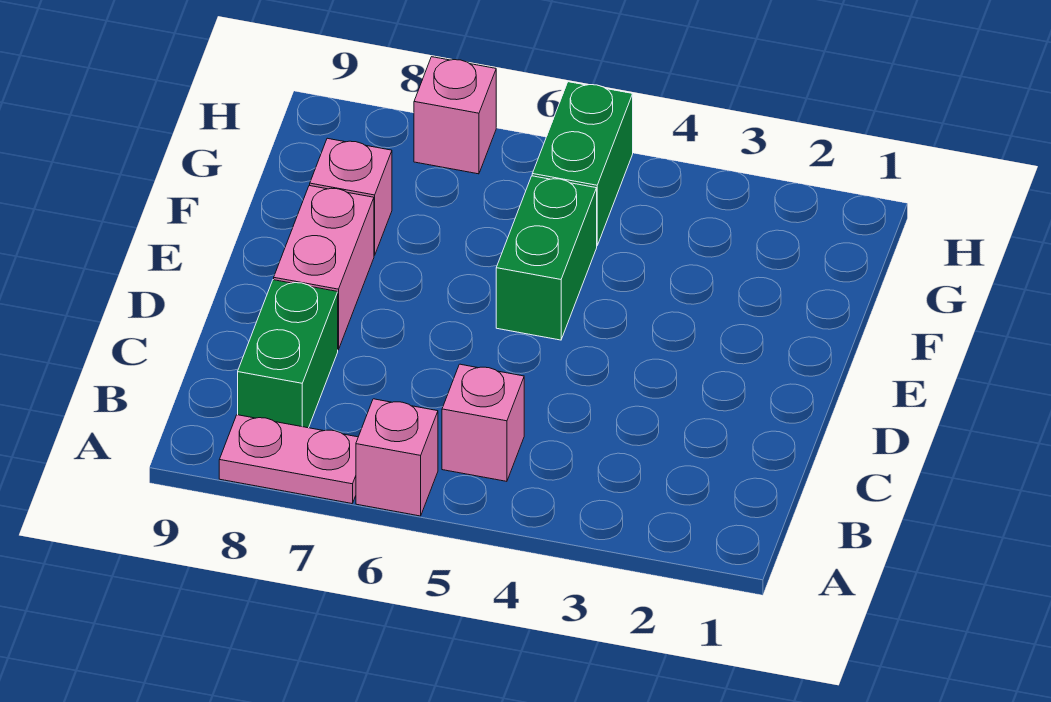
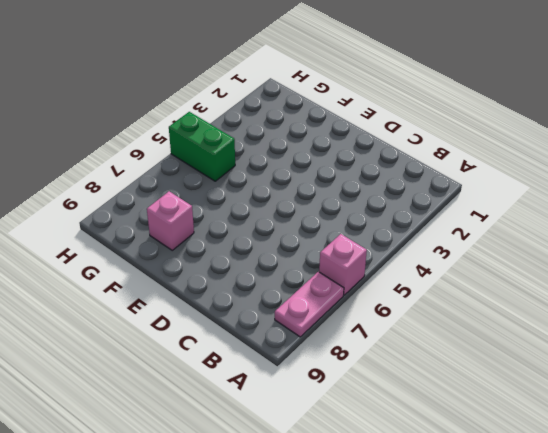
none -> pink brick B5 level 1
none -> green brick B8:C8 level 1

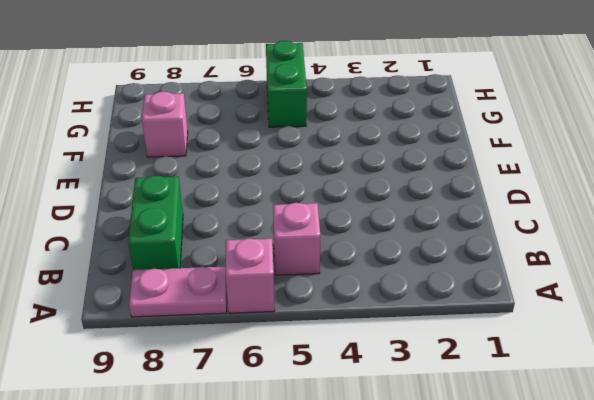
none -> pink brick D8:E8 level 1
none -> green brick E5:F5 level 1

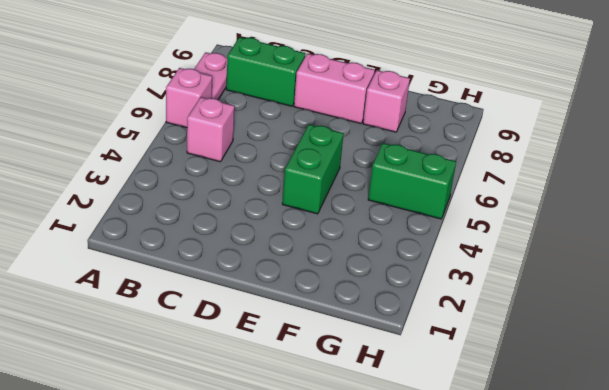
green brick E4:E5 level 1 -> green brick E5:F5 level 1
none -> pink brick H7 level 1

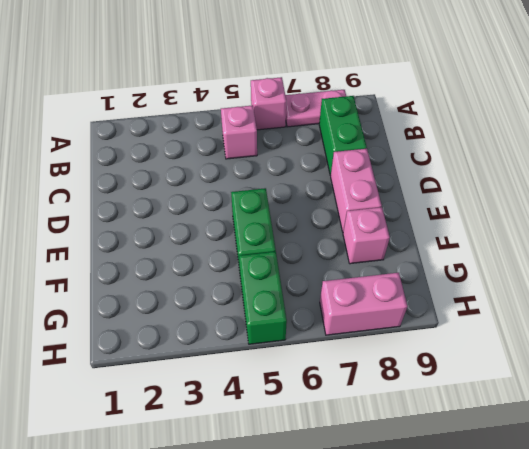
pink brick H7:H8 level 1 -> pink brick H7 level 1

